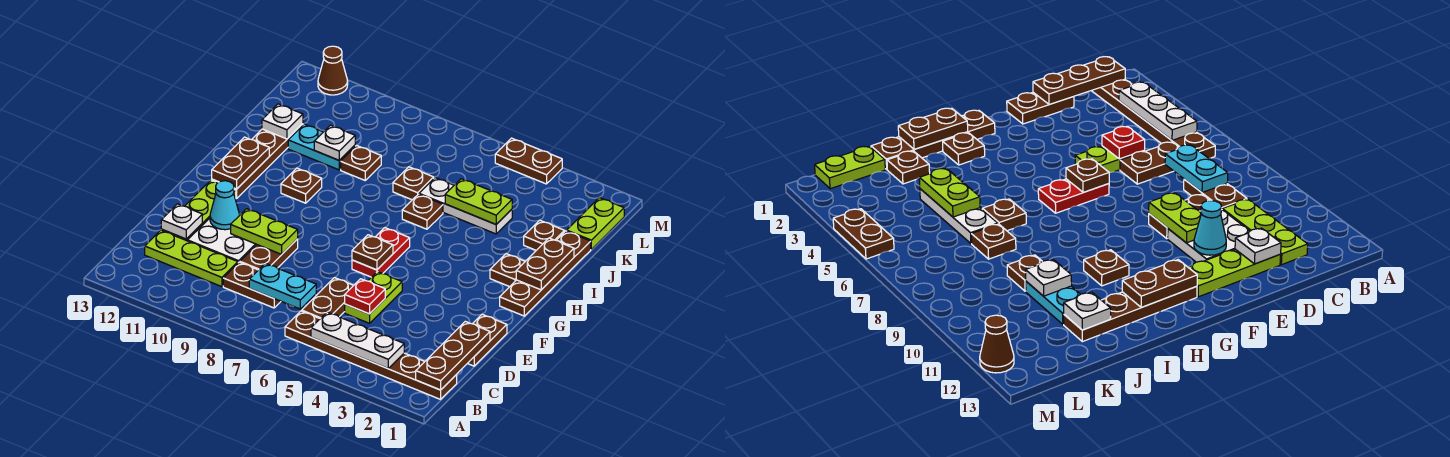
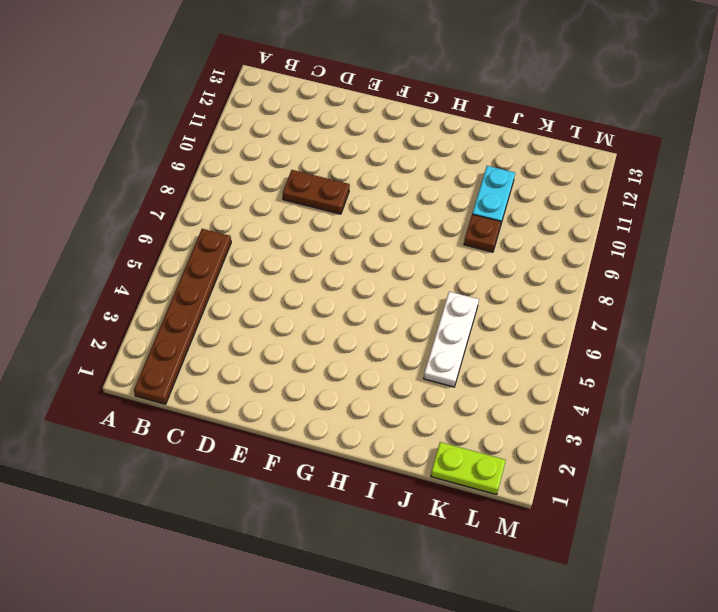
none -> brown plate C6:D6 level 1
none -> brown plate C8:C9 level 1
none -> lime plate C10:C12 level 1
none -> brown plate D1:E1 level 1

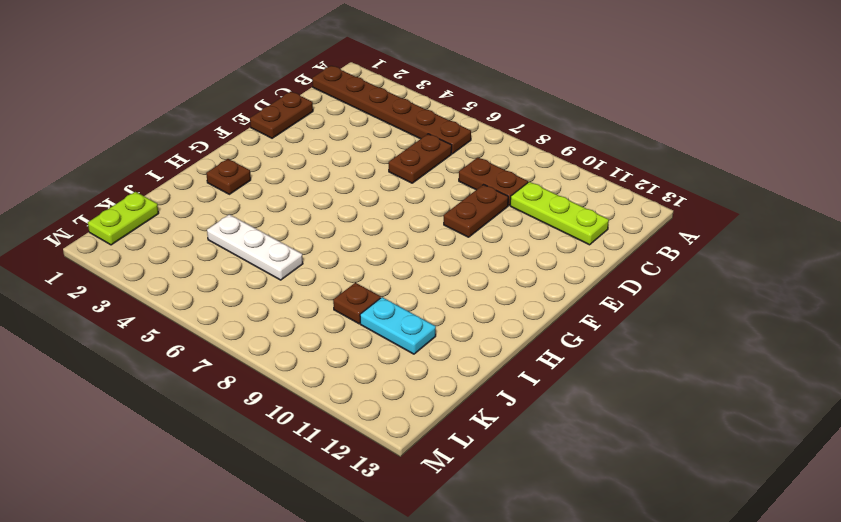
none -> lime plate D5:E5 level 1
none -> white plate D10:E11 level 1
none -> lime plate D12:F12 level 1
none -> red plate F6:G6 level 1

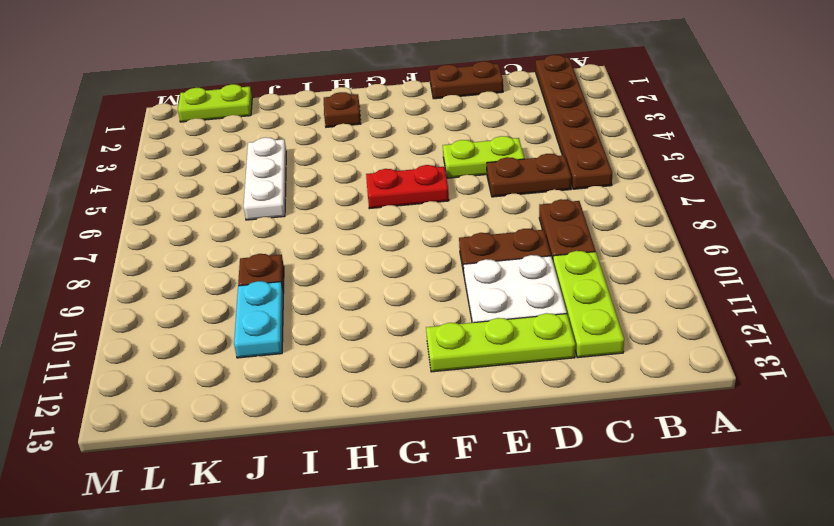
none -> brown plate G1:J1 level 1
none -> brown plate G12:J12 level 1
none -> brown plate H10 level 1
none -> brown plate I6 level 1

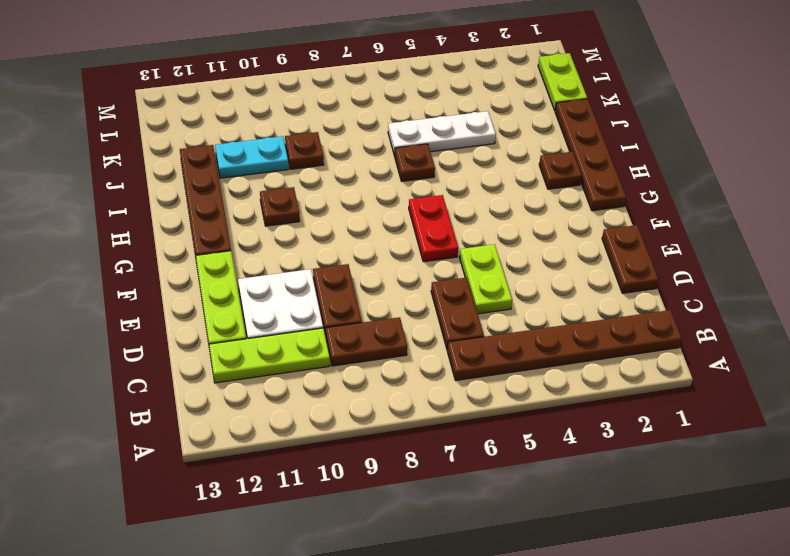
none -> brown plate J2 level 1
none -> brown plate J7 level 1
none -> brown plate M4:M5 level 1
none -> brown cone M12 level 1

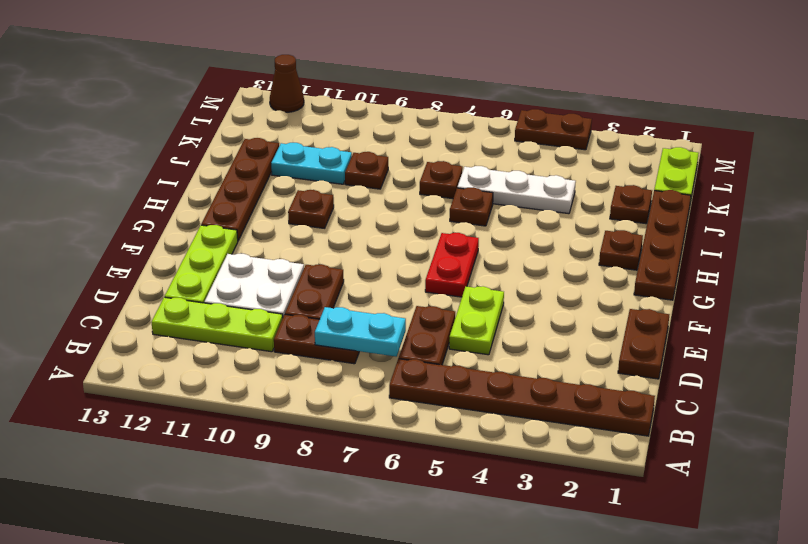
none -> brown plate B1:D1 level 2
none -> white plate B3:B5 level 2
none -> red plate D5 level 2
none -> white plate D12 level 2

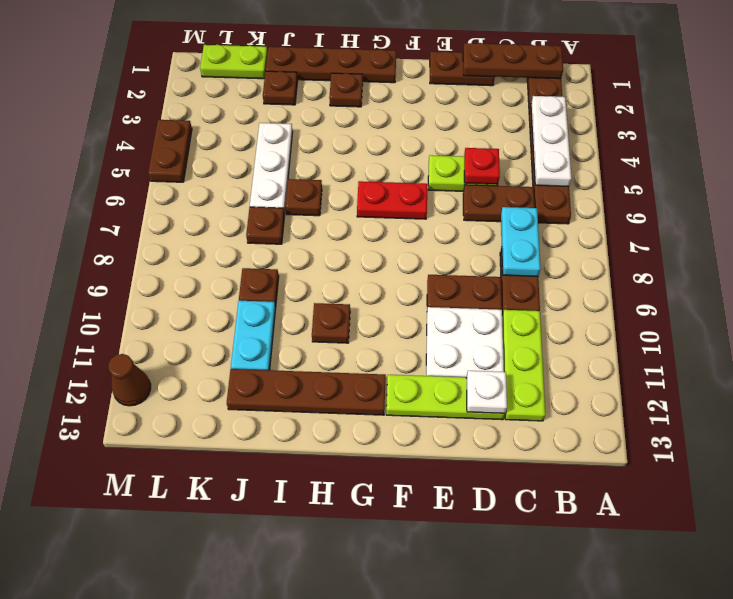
none -> lime plate E9:E10 level 2
none -> cyan cone E11 level 2
none -> brown plate F6 level 2
none -> brown plate G12:H12 level 2

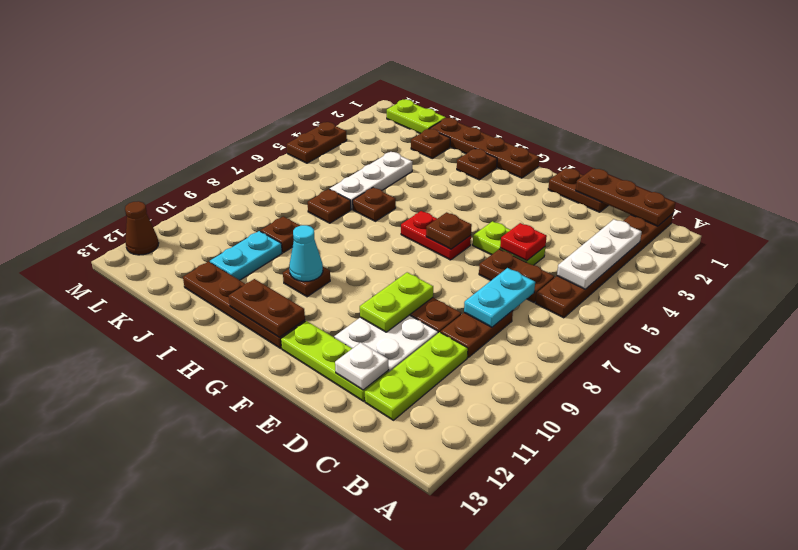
cyan cone H10 level 2 -> cyan cone E11 level 2
none -> brown plate H1:I1 level 2
none -> lime plate J4:J5 level 2
none -> white plate J10 level 2
none -> white plate J12 level 2

